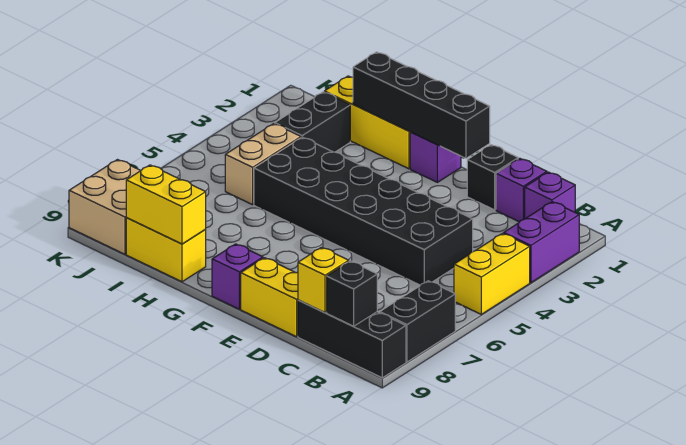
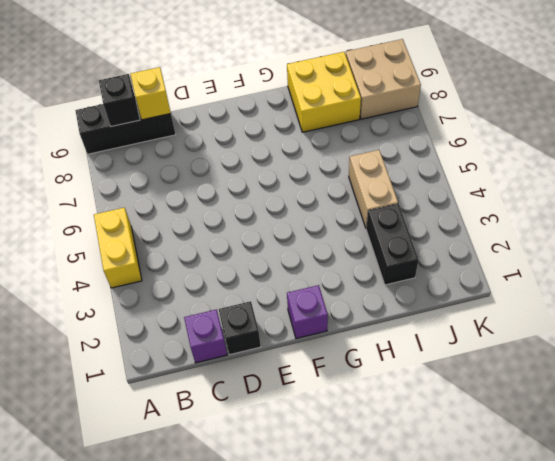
yellow brick H8:I9 level 1 -> yellow brick H9:I9 level 1
none -> purple brick A2:A3 level 1
none -> black brick A7:A8 level 1
none -> purple brick B1 level 1

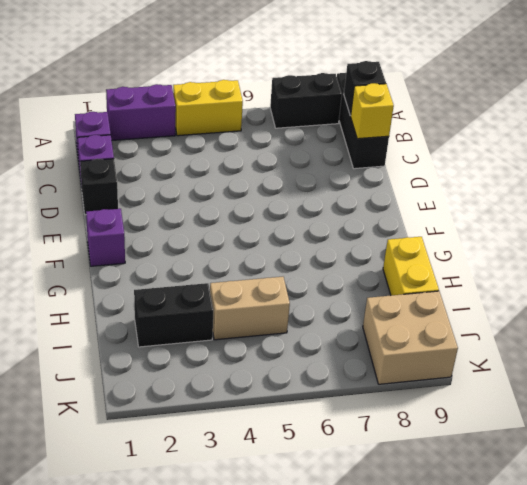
none -> black brick C4:H5 level 1
none -> yellow brick D9:E9 level 1
none -> purple brick F9 level 1

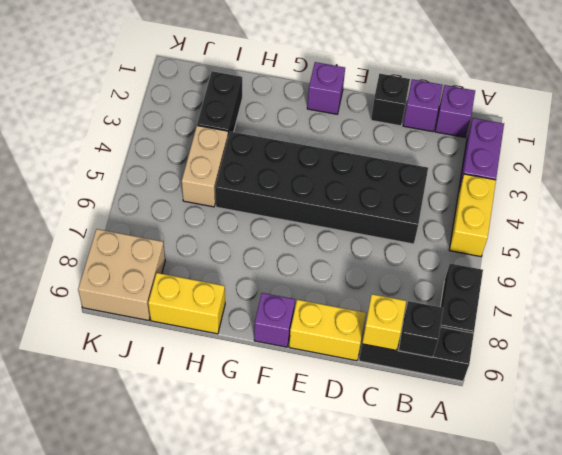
none -> yellow brick G1:I1 level 1
none -> black brick E1:H1 level 2
none -> yellow brick H9:I9 level 2

